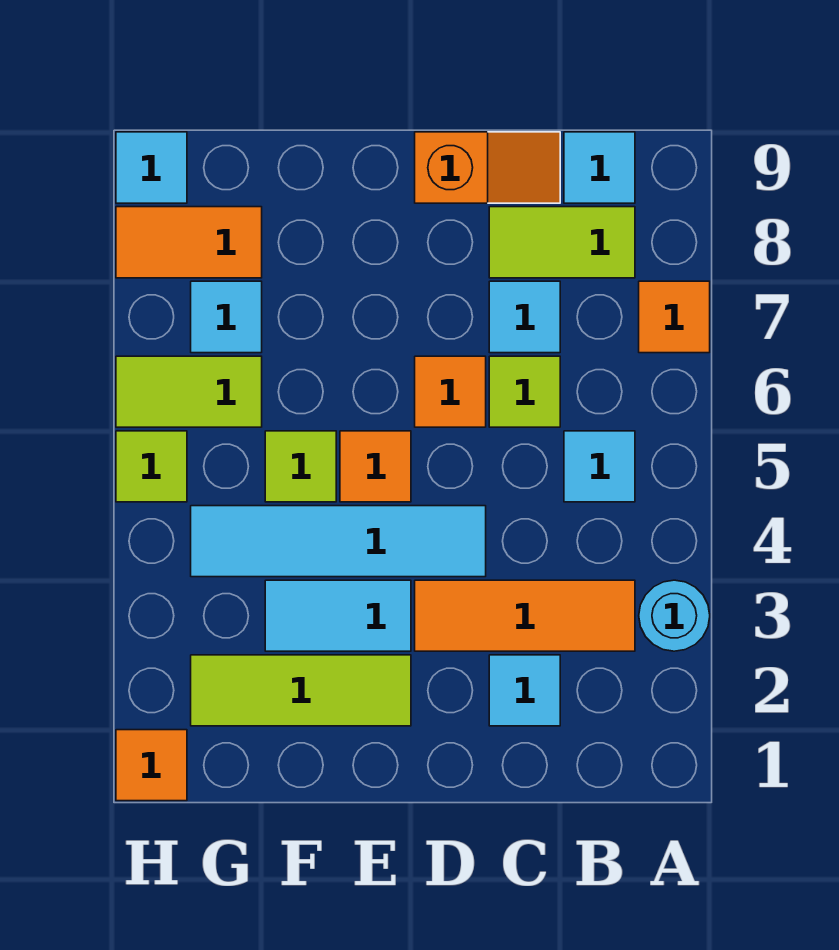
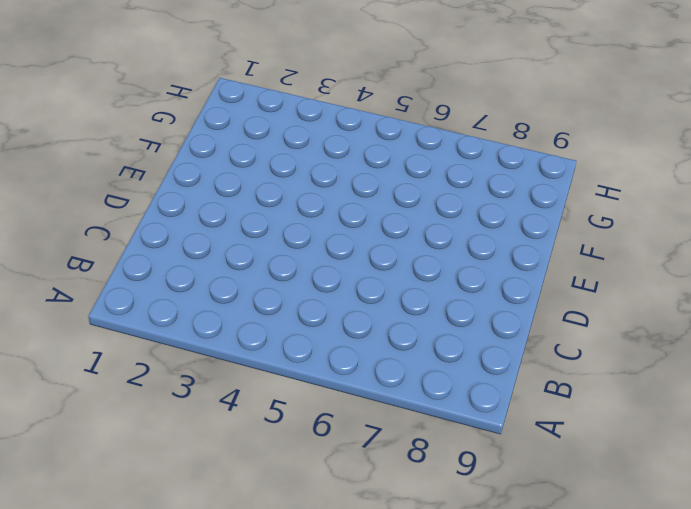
none -> cyan round brick A3 level 1
none -> orange tile A7 level 1
none -> orange tile B3:D3 level 1

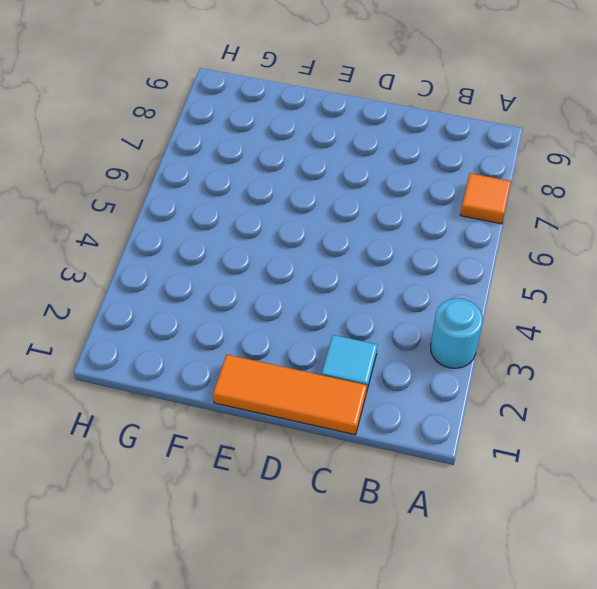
orange tile C1:E1 level 1 -> orange tile B3:D3 level 1
none -> cyan tile B5 level 1
none -> lime tile B8:C8 level 1
none -> cyan tile B9 level 1

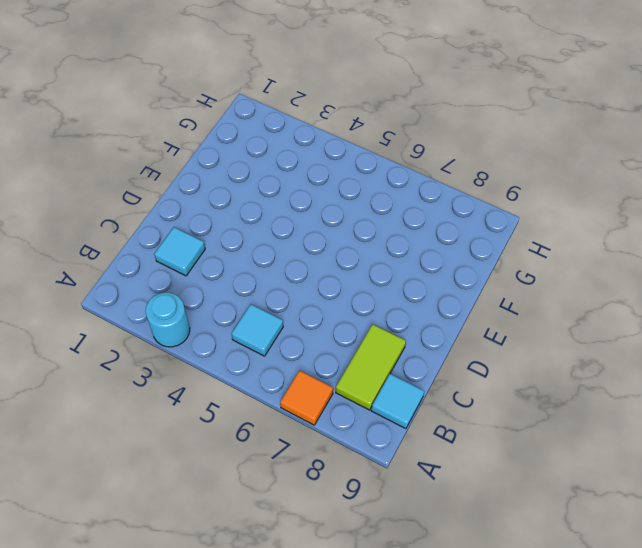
none -> orange tile B3:D3 level 1
none -> lime tile C6 level 1
none -> cyan tile C7 level 1

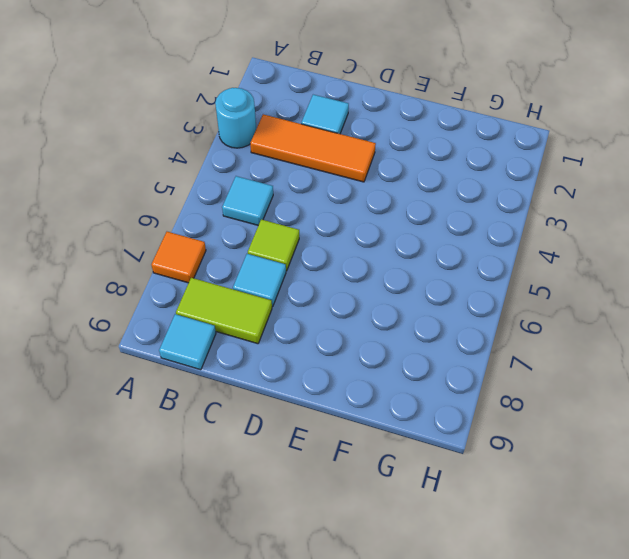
none -> orange slope C9:D9 level 1 top D
none -> cyan tile D4:G4 level 1
none -> orange tile D6 level 1

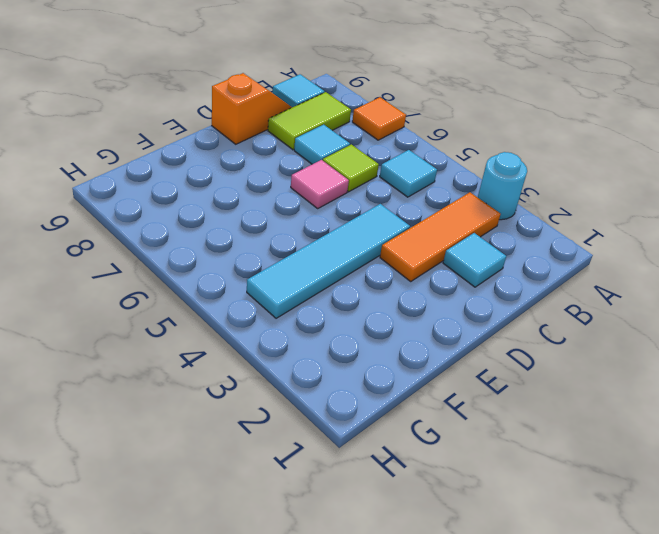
pink tile D6 level 1 -> orange tile D6 level 1
none -> lime tile E2:G2 level 1
none -> cyan tile E3:F3 level 1
none -> orange tile E5 level 1

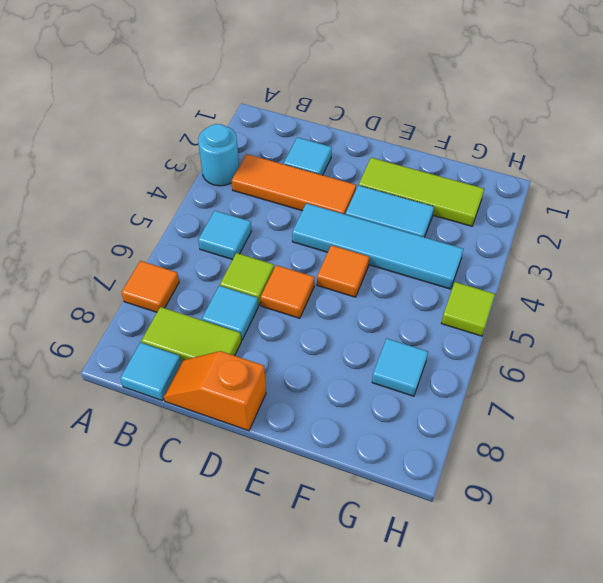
none -> lime tile F5 level 1
none -> lime tile G6:H6 level 1
none -> orange tile G8:H8 level 1

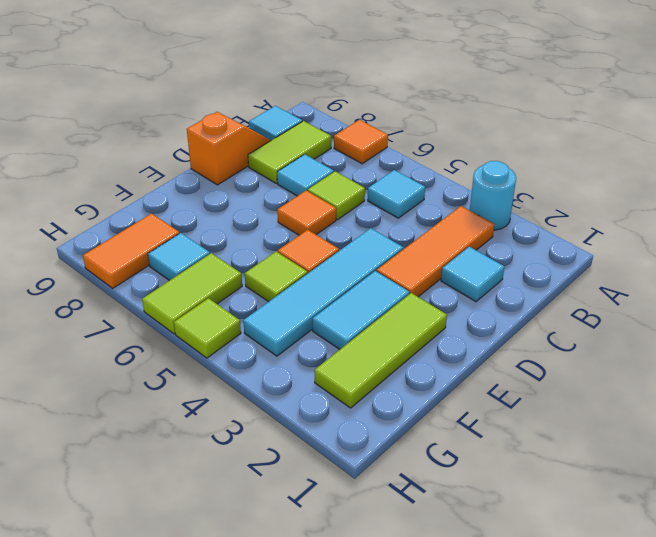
none -> orange tile H1 level 1
none -> cyan tile H9 level 1

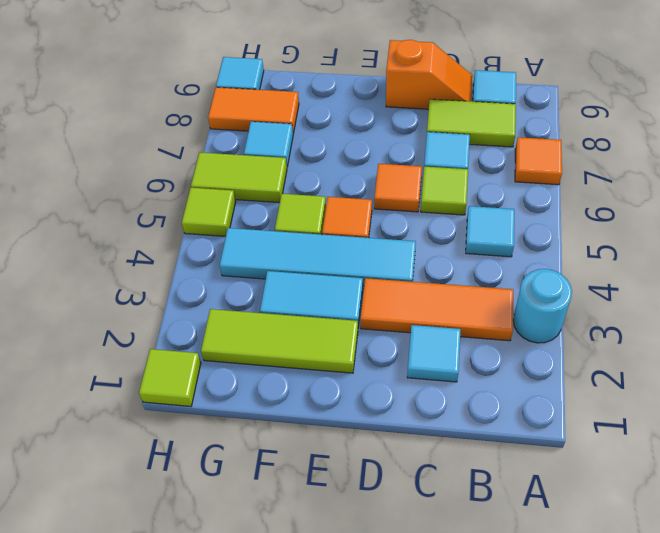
lime tile H1 level 1 -> orange tile H1 level 1

